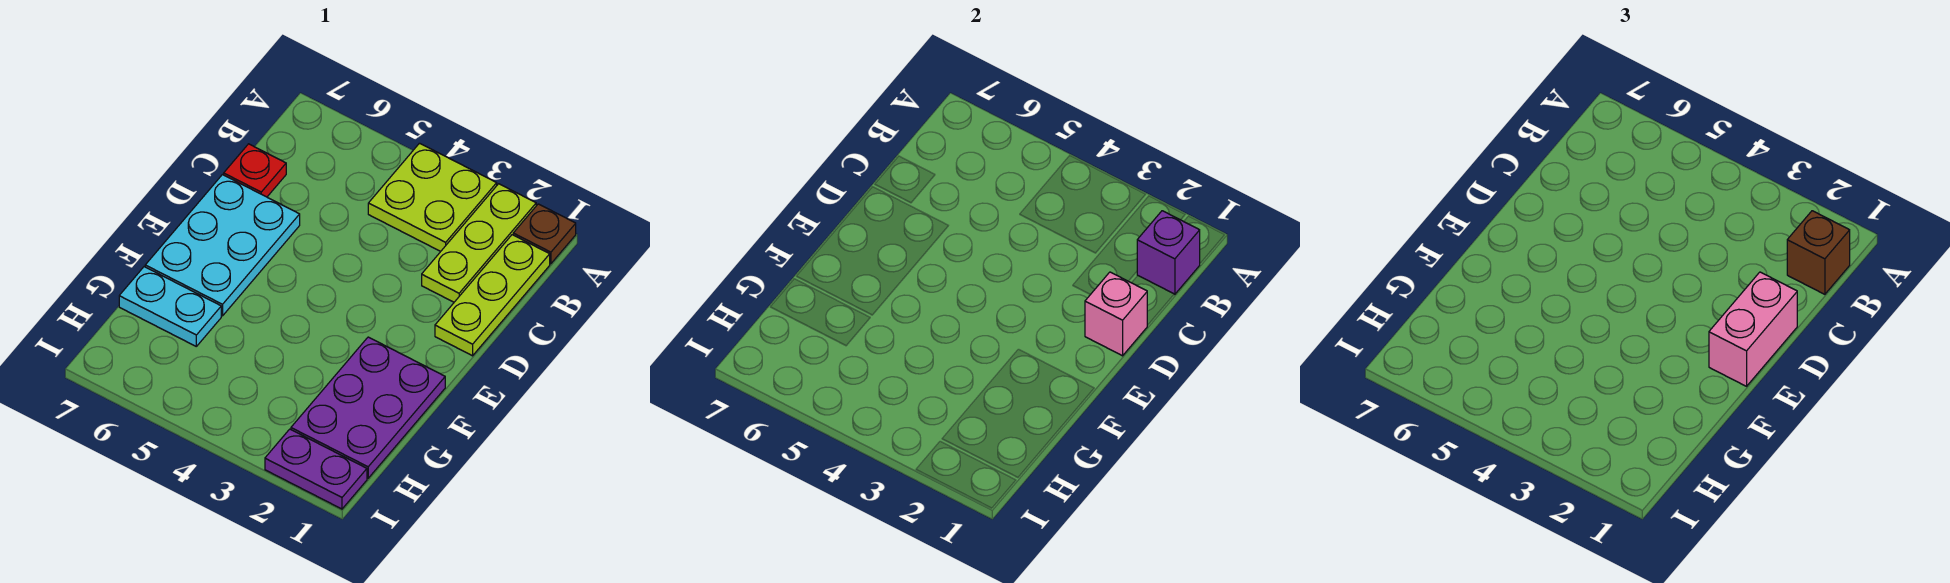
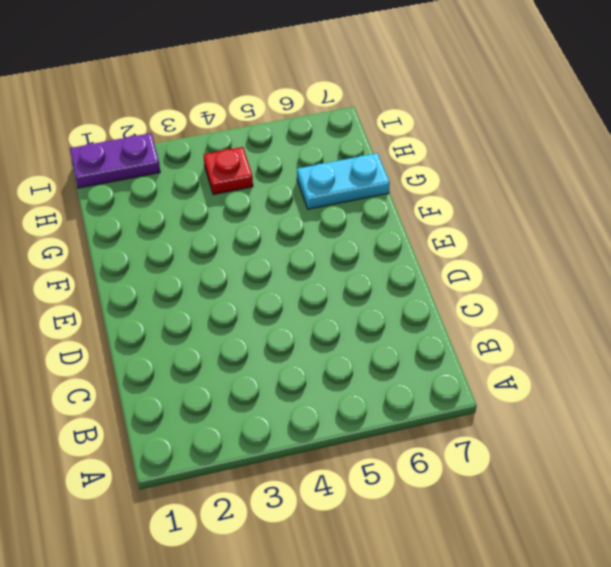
red plate H4 level 1 -> red plate C7 level 1
none -> brown plate A1 level 1
none -> lime plate A2:C2 level 1
none -> lime plate A3:B4 level 1

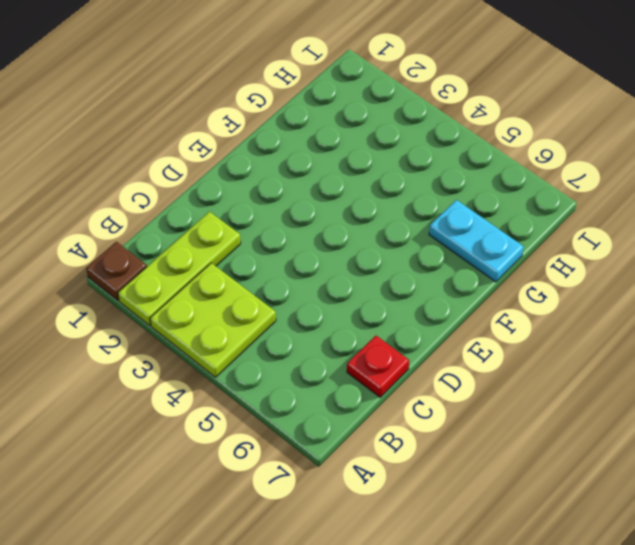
none -> lime plate B1:D1 level 1
none -> cyan plate D6:F7 level 1
none -> purple plate F1:H2 level 1

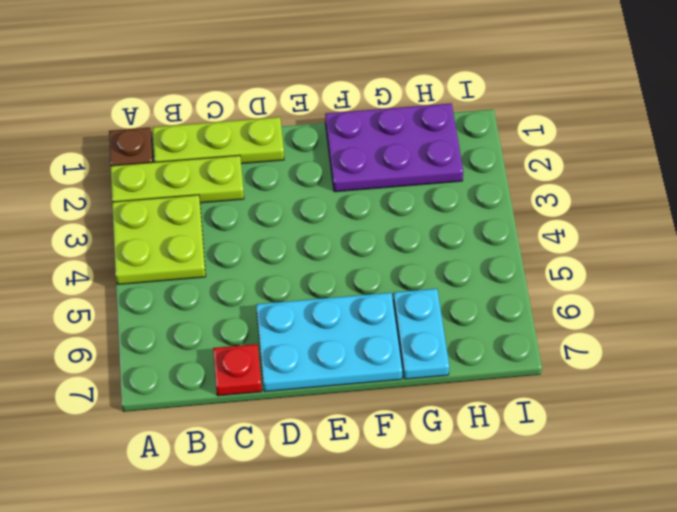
none -> purple plate I1:I2 level 1
none -> purple brick B1 level 2
none -> pink brick D1 level 2

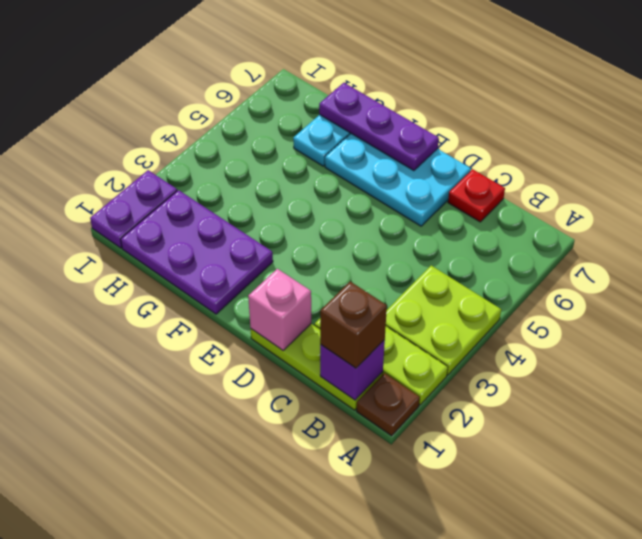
purple plate E7:G7 level 2 -> none
none -> pink brick D1:E1 level 3

